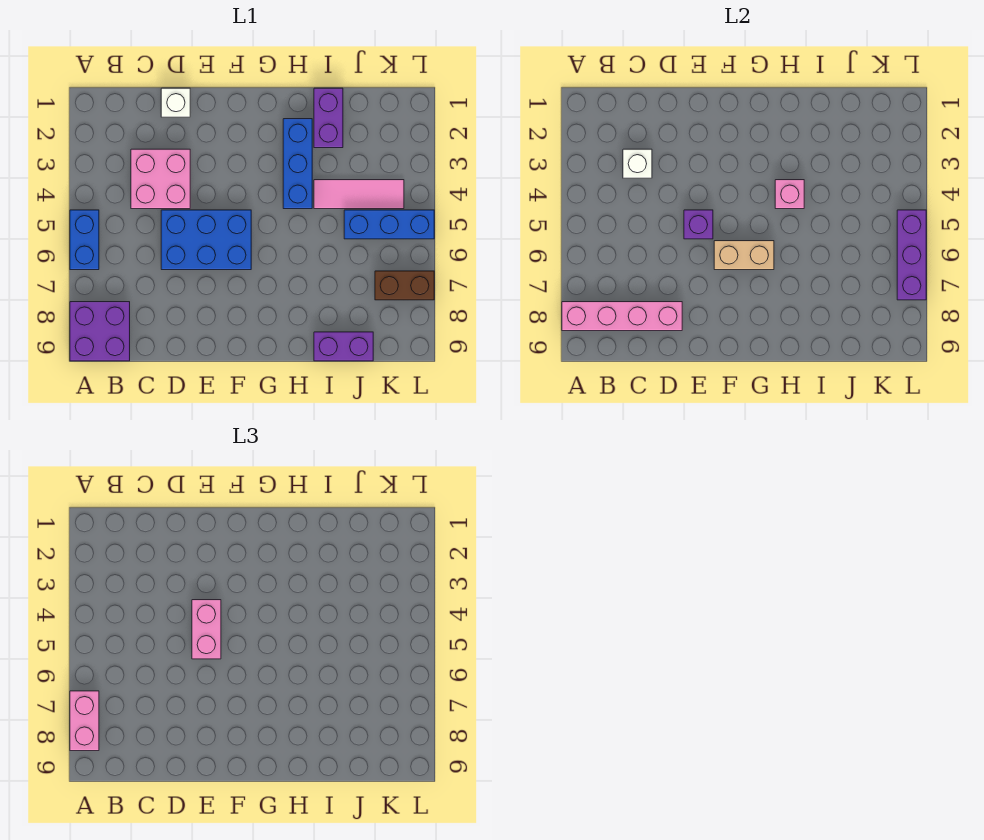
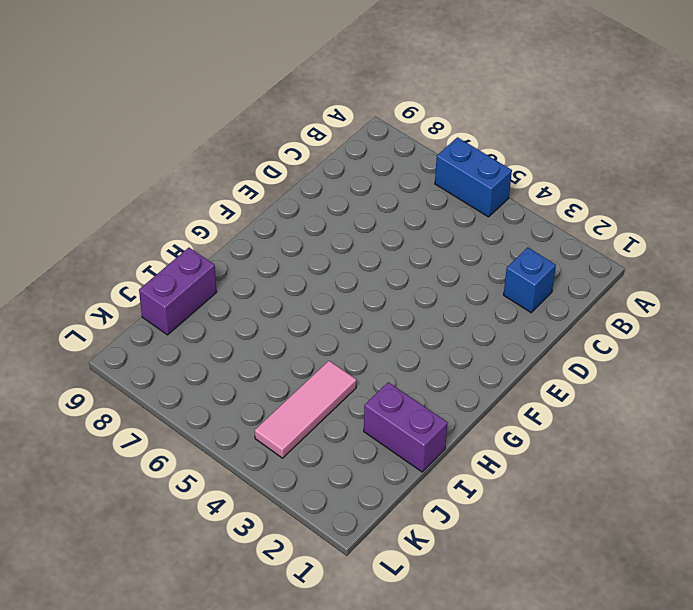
blue brick C2 level 1 -> none
none -> purple brick A8:B9 level 1
none -> pink brick C3:D4 level 1
none -> white brick D1 level 1

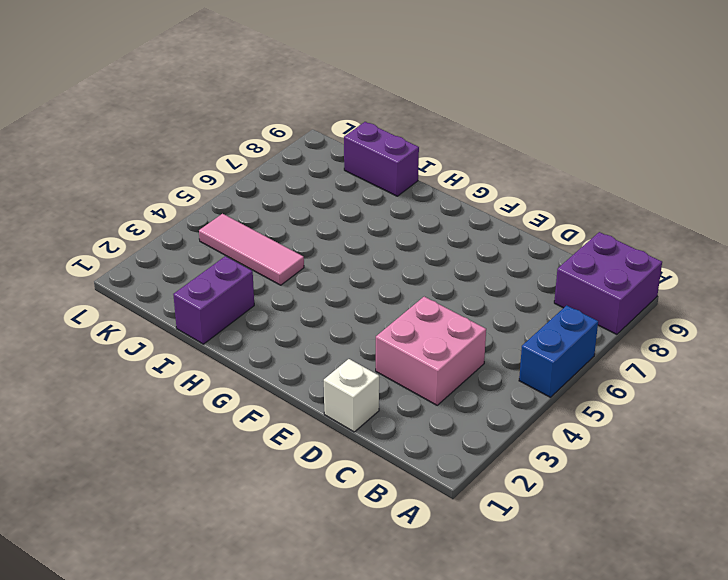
none -> blue brick D5:F6 level 1
none -> blue brick H2:H4 level 1
none -> blue brick J5:L5 level 1

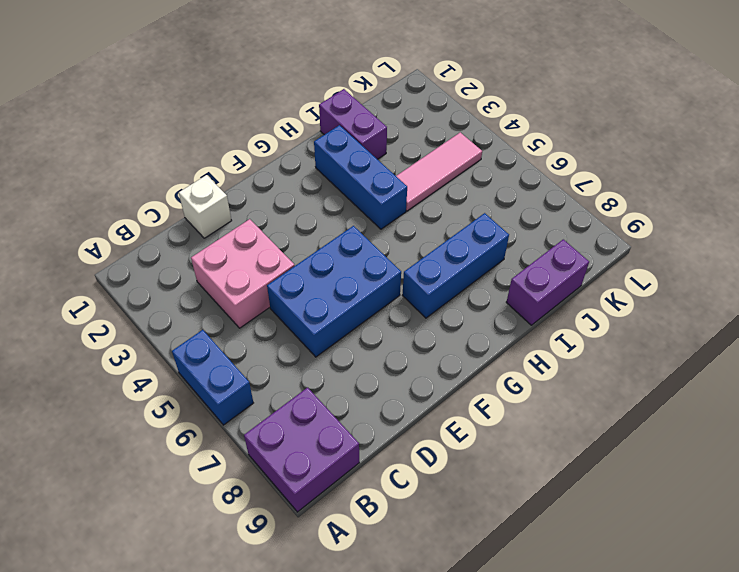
blue brick G7:I7 level 1 -> blue brick J5:L5 level 1
none -> brown brick K7:L7 level 1
none -> pink brick A8:D8 level 2
none -> white brick C3 level 2

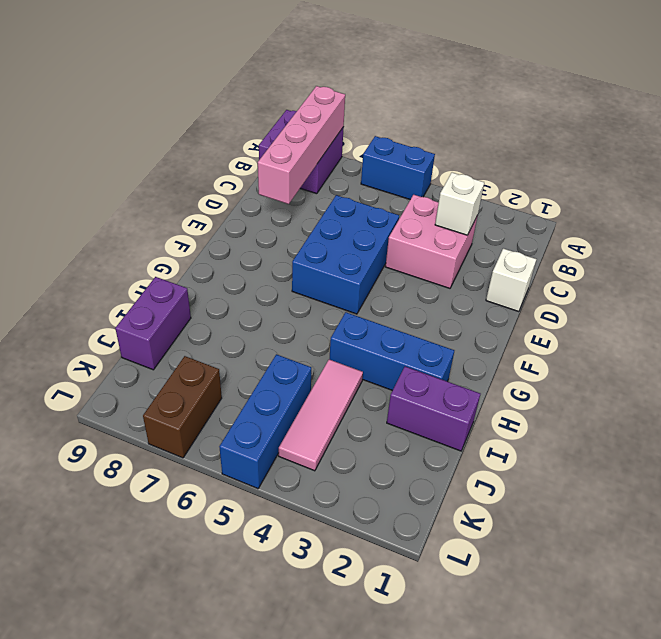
none -> purple brick E5 level 2
none -> tan brick F6:G6 level 2
none -> pink brick H4 level 2

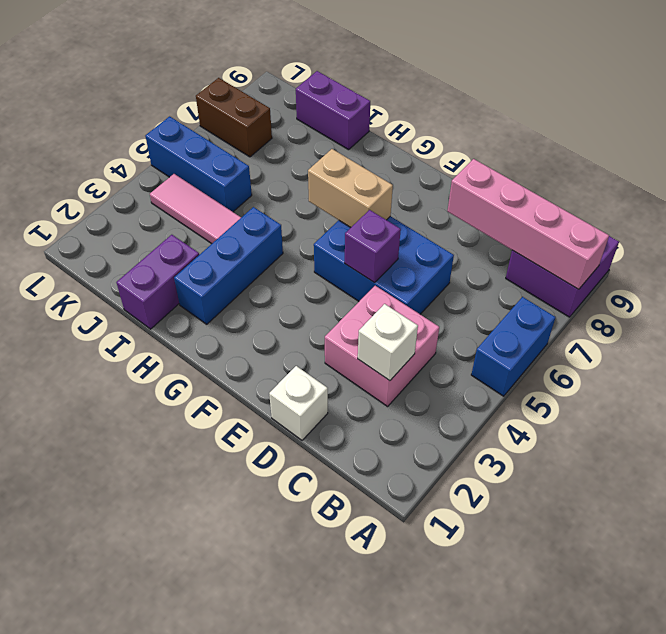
none -> pink brick H4 level 2
none -> purple brick L5:L7 level 2
none -> pink brick A7:A8 level 3

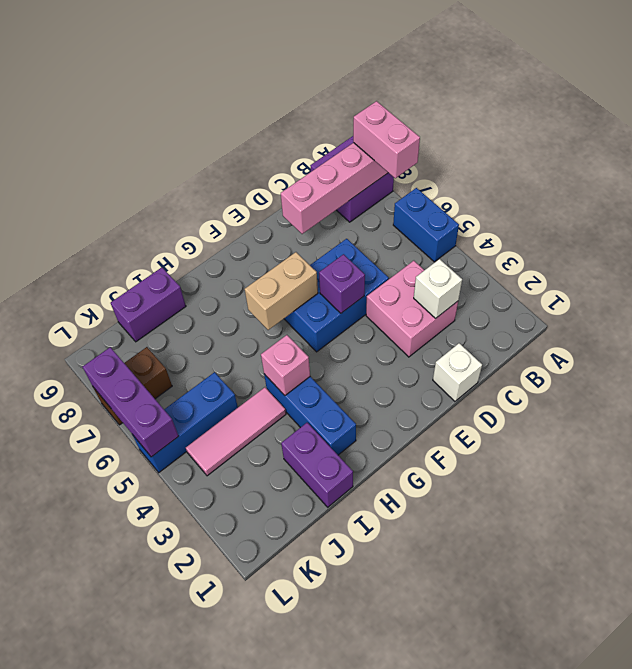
none -> pink brick E4:E5 level 3

